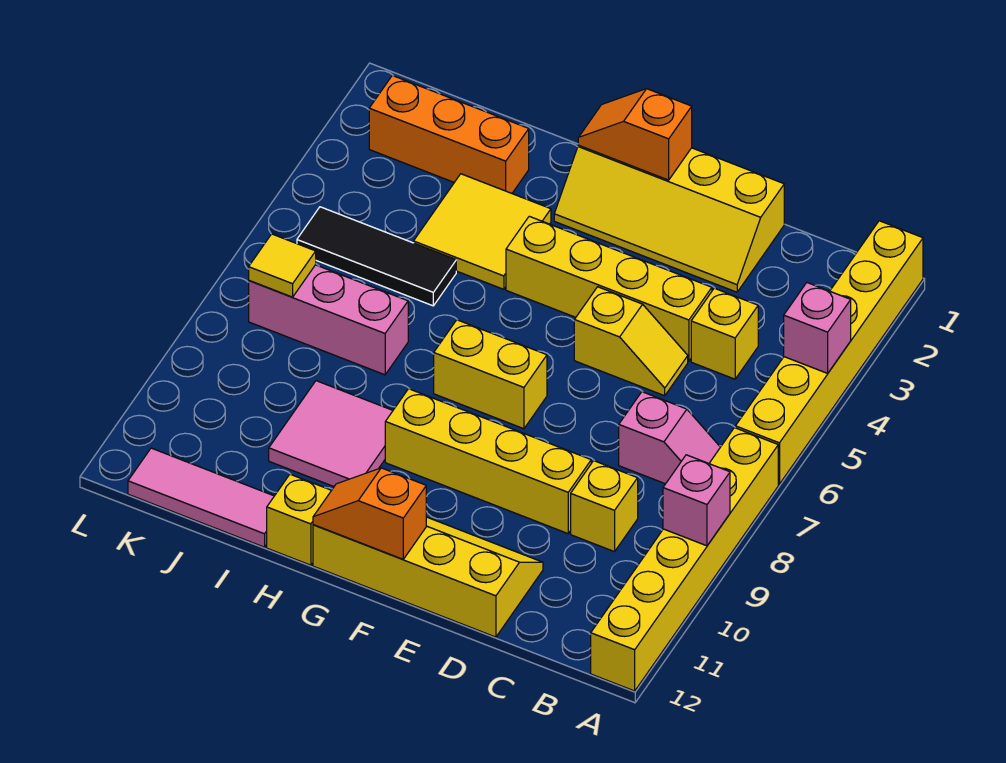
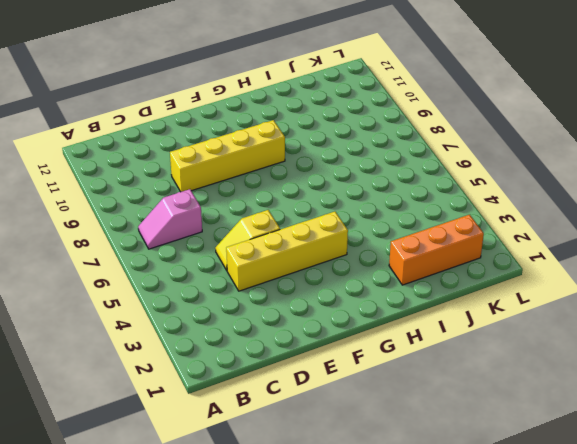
none -> yellow brick A1:A6 level 1
none -> yellow brick A7:A12 level 1
none -> yellow brick C4 level 1

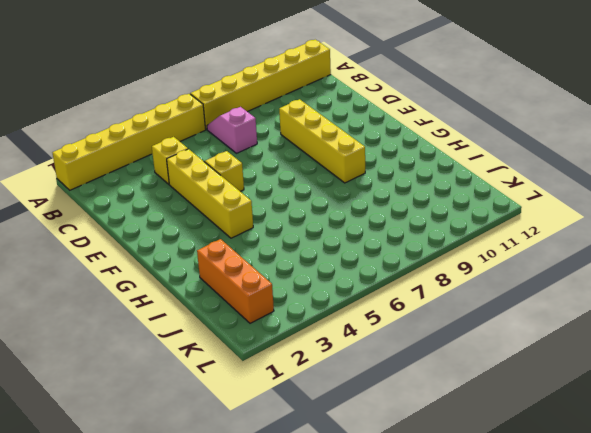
none -> yellow brick C9 level 1
none -> yellow slope D1:G2 level 1 top 1
none -> yellow slope D11:G12 level 1 top 12

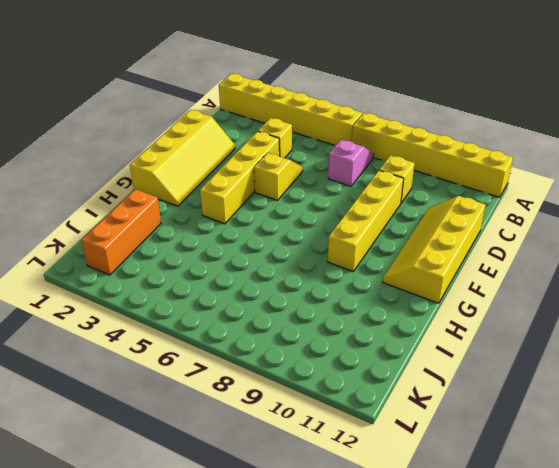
none -> yellow brick F7:G7 level 1
none -> yellow tile H3:I4 level 1
none -> pink tile H9:I10 level 1

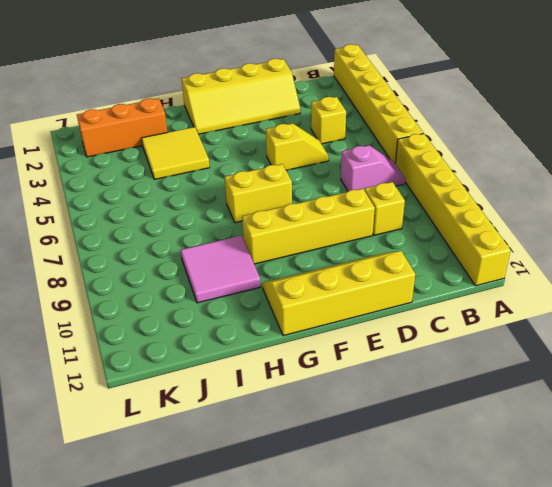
none -> yellow brick D4:G4 level 1
none -> yellow brick H12 level 1
none -> black tile I5:K5 level 1

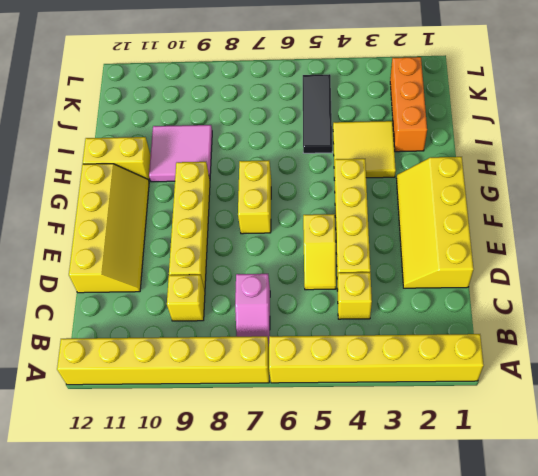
yellow brick H11:H12 level 1 -> yellow brick H12 level 1
none -> pink brick I7:K7 level 1
none -> pink tile I12:K12 level 1
none -> pink brick A4 level 2

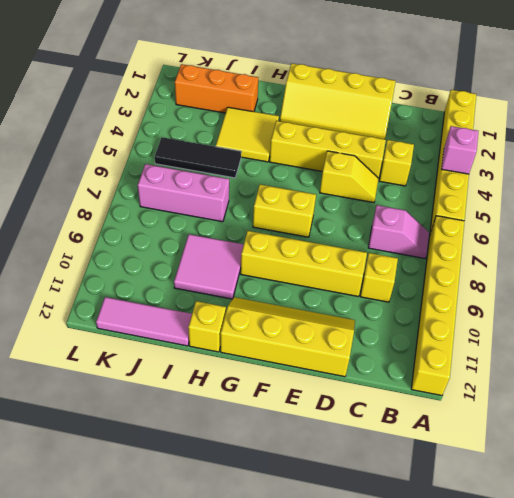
none -> pink brick A9 level 2
none -> orange slope F1:G1 level 2 top F
none -> orange slope F12:G12 level 2 top F

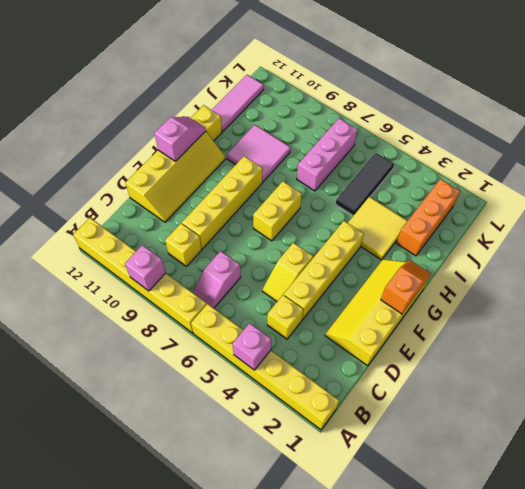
pink slope F12:G12 level 2 top F -> orange slope F12:G12 level 2 top F
none -> yellow tile K7 level 2

